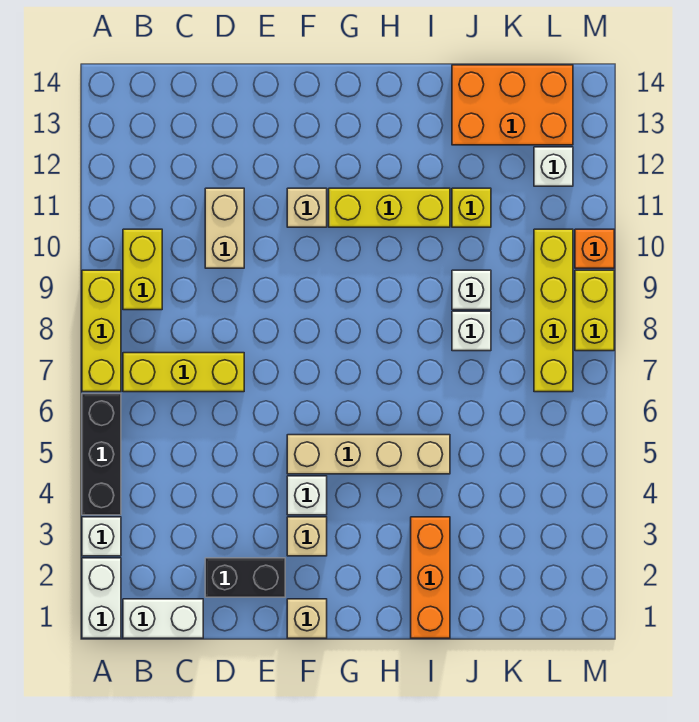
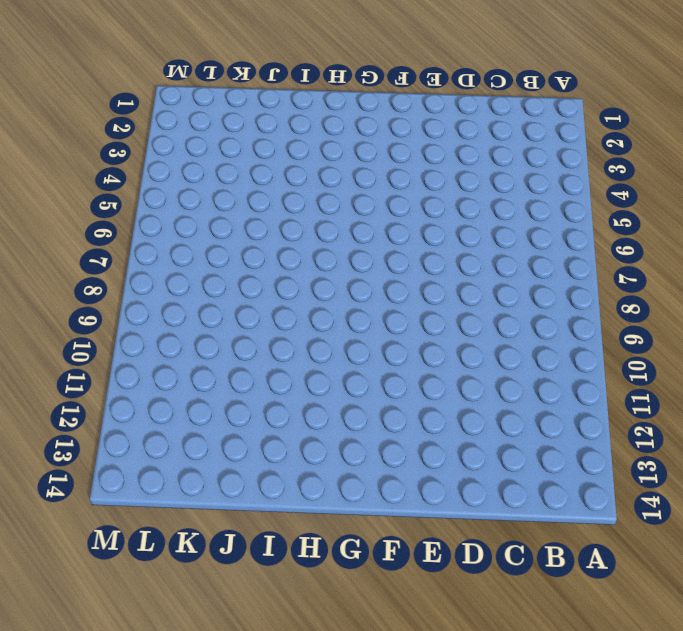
none -> white brick A1:A2 level 1
none -> white brick A3 level 1
none -> black brick A4:A6 level 1

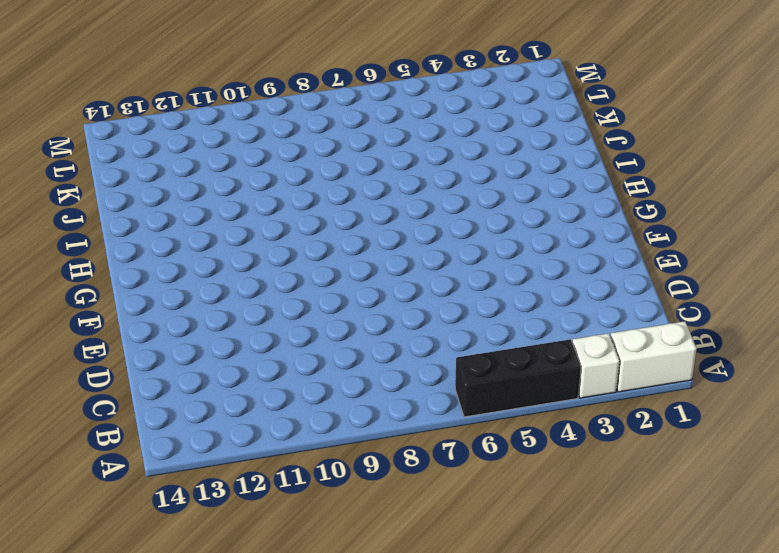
none -> yellow brick A7:A9 level 1
none -> white brick B1:C1 level 1
none -> yellow brick B7:D7 level 1

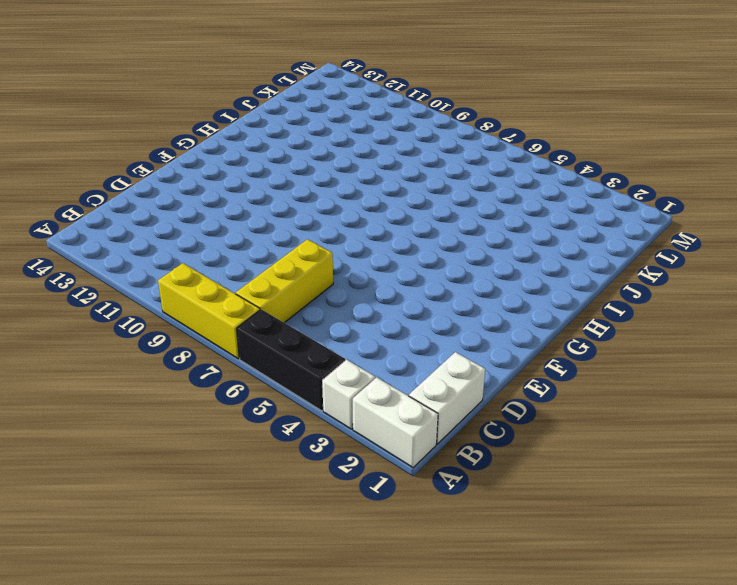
none -> yellow brick B9:B10 level 1
none -> black brick D2:E2 level 1
none -> tan brick D10:D11 level 1

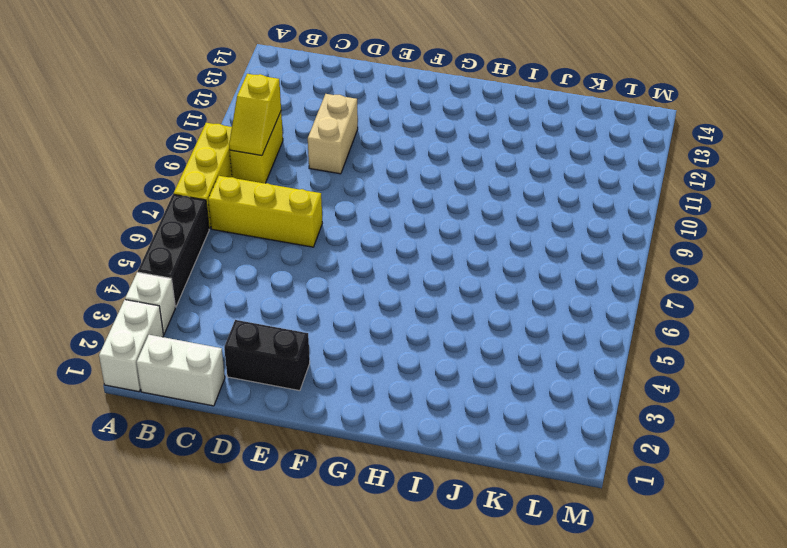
yellow slope B9:B10 level 2 top 10 -> none
none -> tan brick F1 level 1
none -> tan brick F3 level 1
none -> white brick F4 level 1

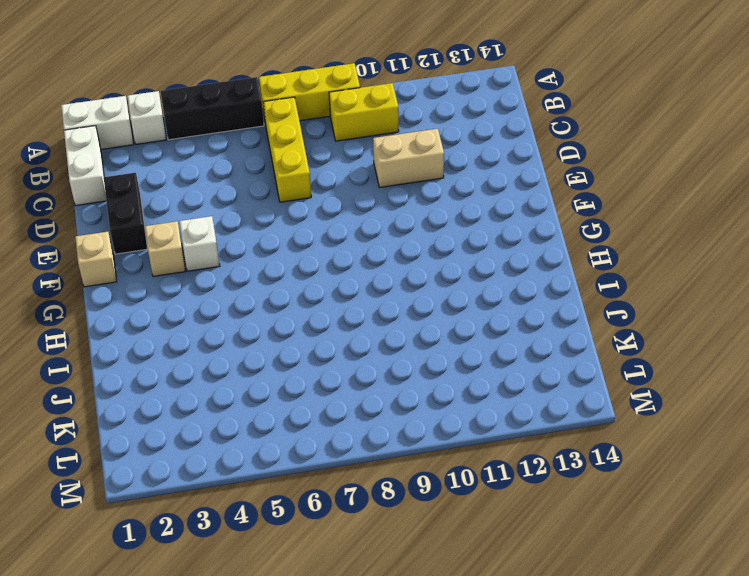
none -> tan brick F5:I5 level 1
none -> tan brick F11 level 1
none -> yellow brick G11:I11 level 1

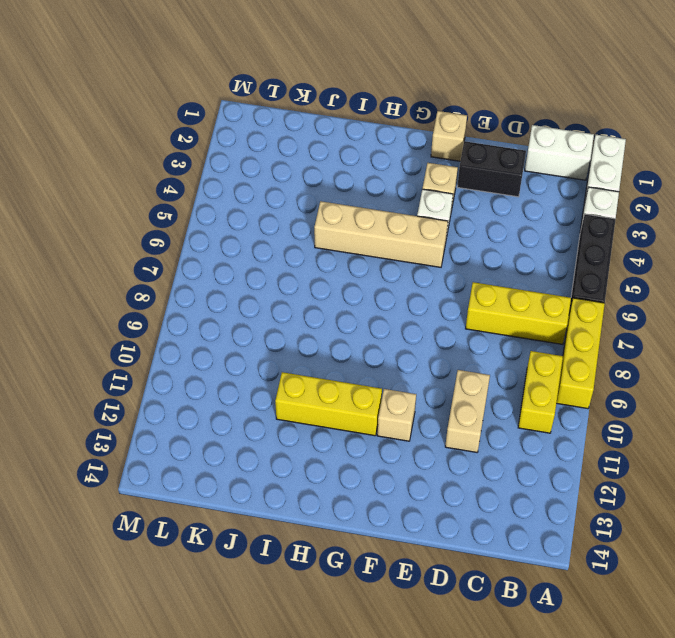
none -> orange brick I1:I3 level 1
none -> white brick J8 level 1
none -> white brick J9 level 1

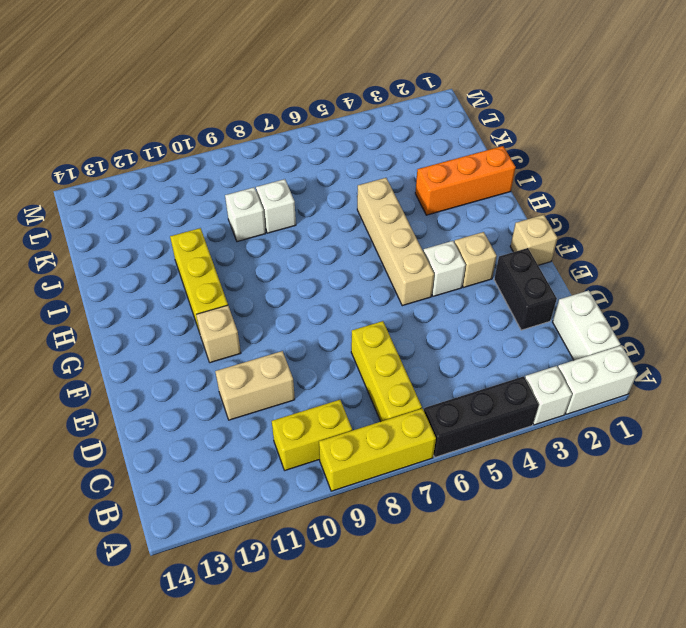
none -> yellow brick J11 level 1
none -> orange brick J13:L14 level 1
none -> yellow brick L7:L10 level 1

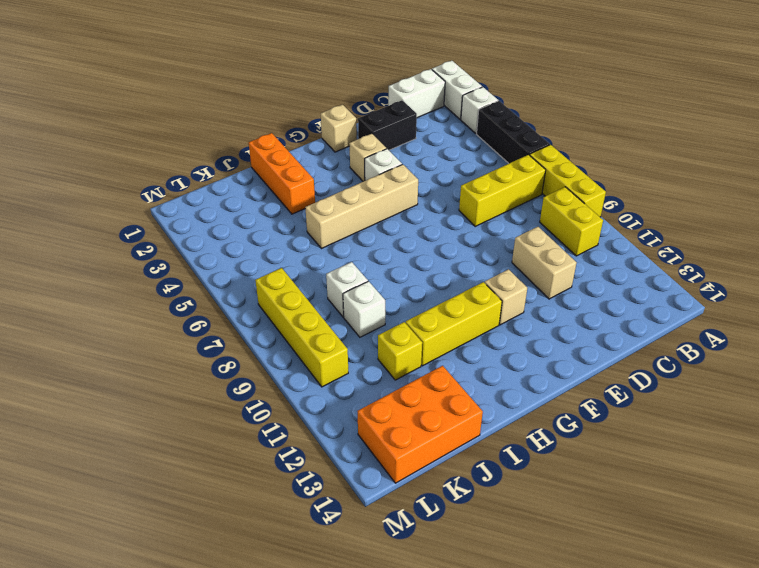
none -> white brick L12 level 1
none -> yellow brick M8:M9 level 1
none -> orange brick M10 level 1

